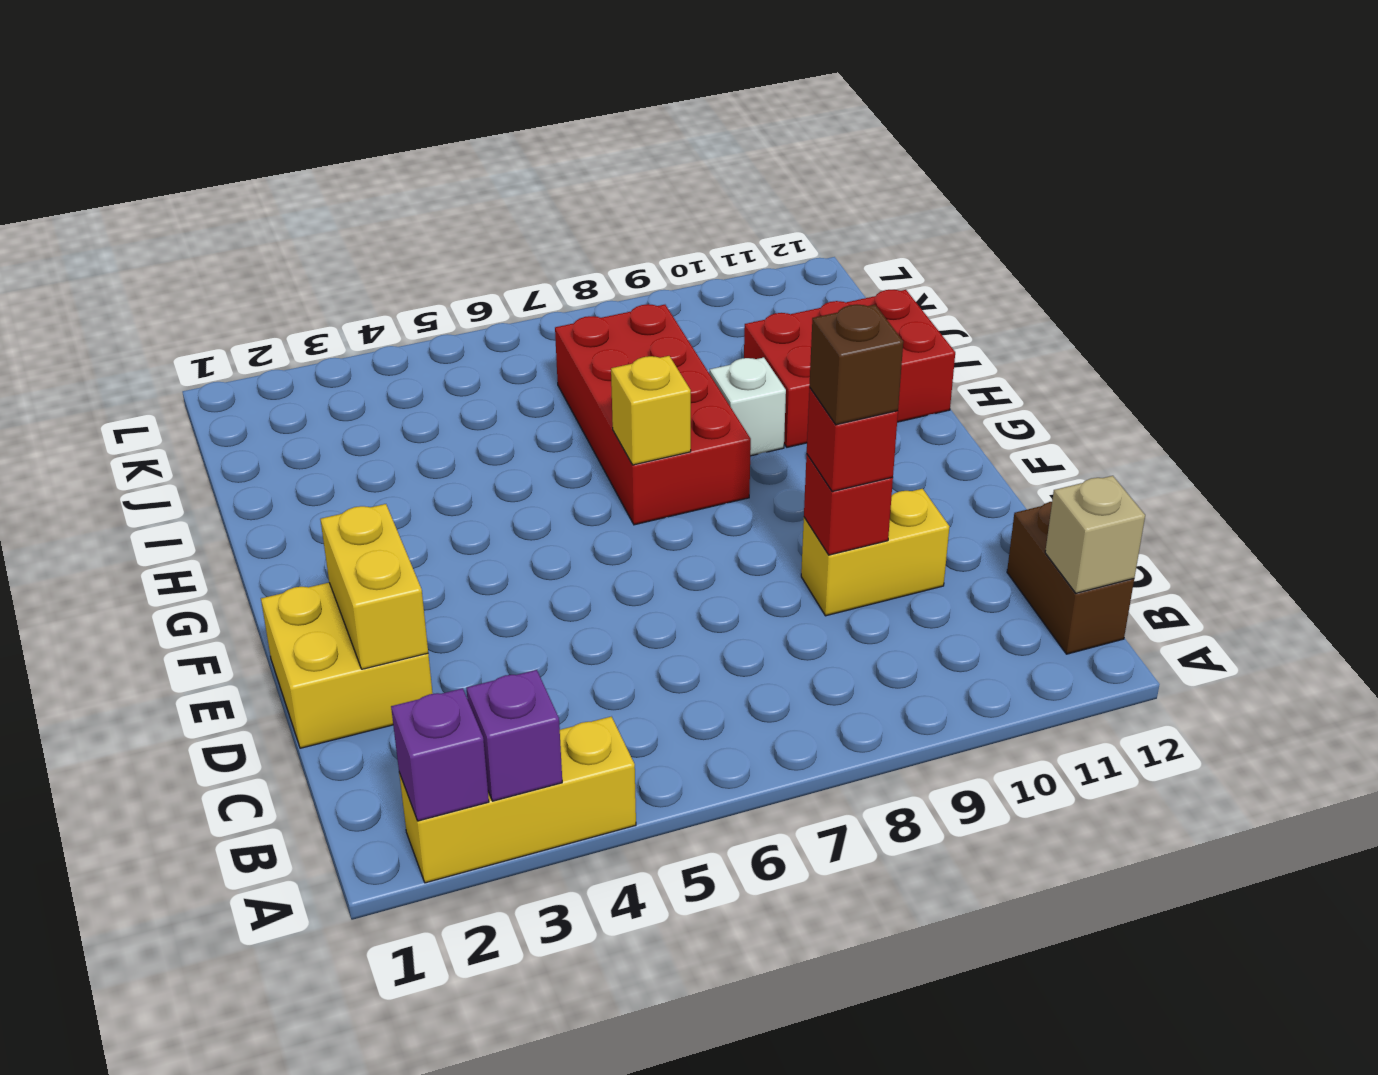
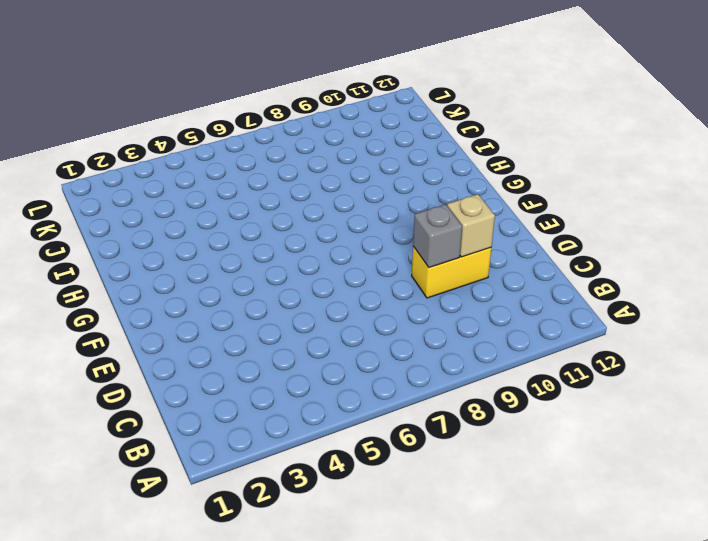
grey brick D9 level 2 -> red brick D9 level 2
tan brick D10 level 2 -> tan brick B12 level 2
none -> yellow brick A2:A4 level 1
none -> brown brick B12:C12 level 1
none -> yellow brick D1:E2 level 1

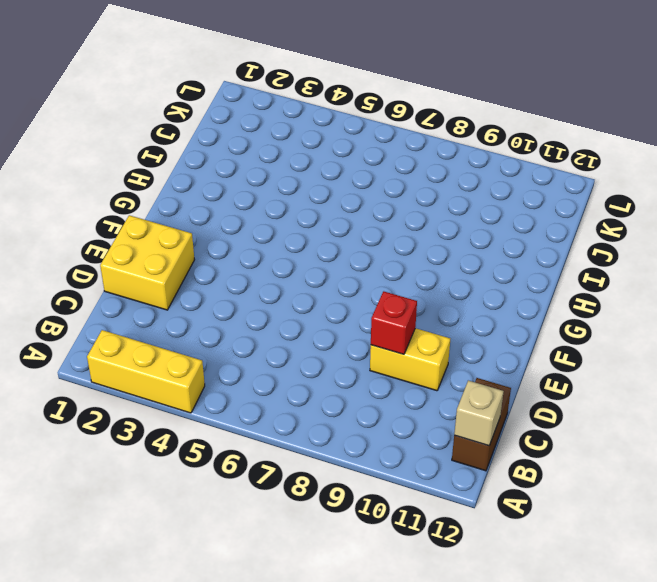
none -> red brick G7:J8 level 1
none -> white brick H9 level 1
none -> red brick H10:I12 level 1

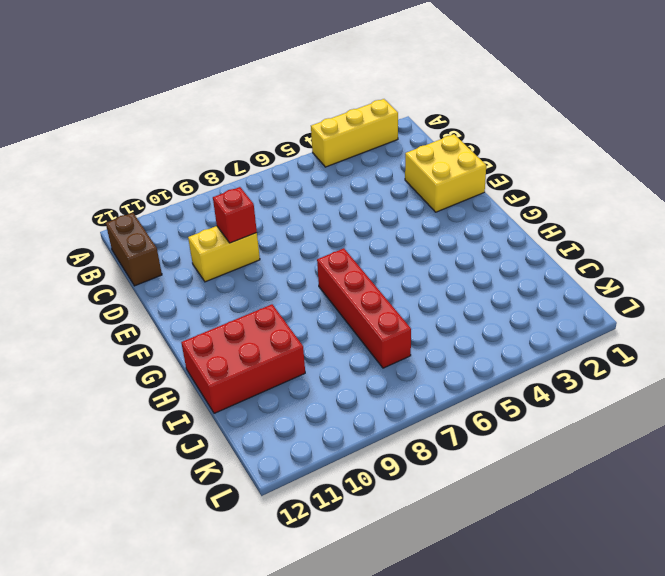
red brick G7:J7 level 1 -> red brick G7:J8 level 1
none -> white brick H9 level 1
none -> purple brick A2 level 2
none -> purple brick A3 level 2

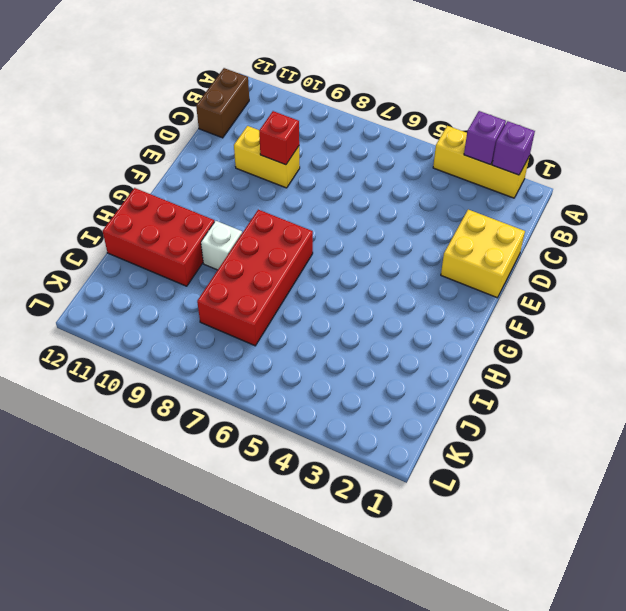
none -> tan brick B12 level 2
none -> yellow brick D2:E2 level 2
none -> yellow brick G7 level 2

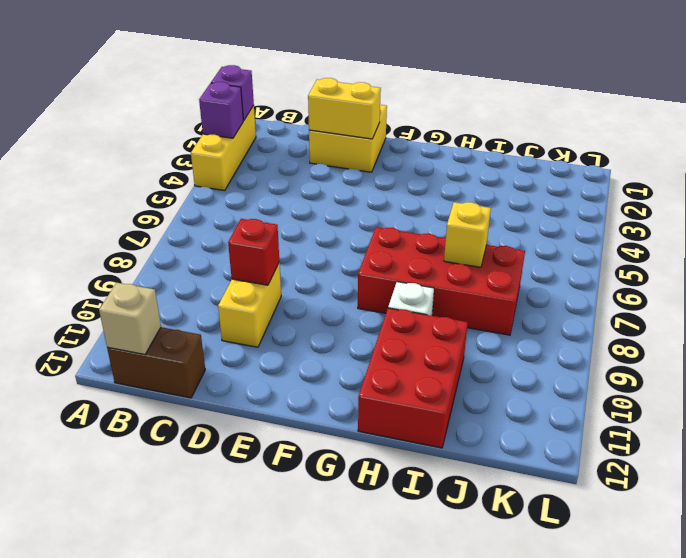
yellow brick I7 level 2 -> yellow brick G7 level 2
none -> red brick D9 level 3
none -> brown brick D9 level 4

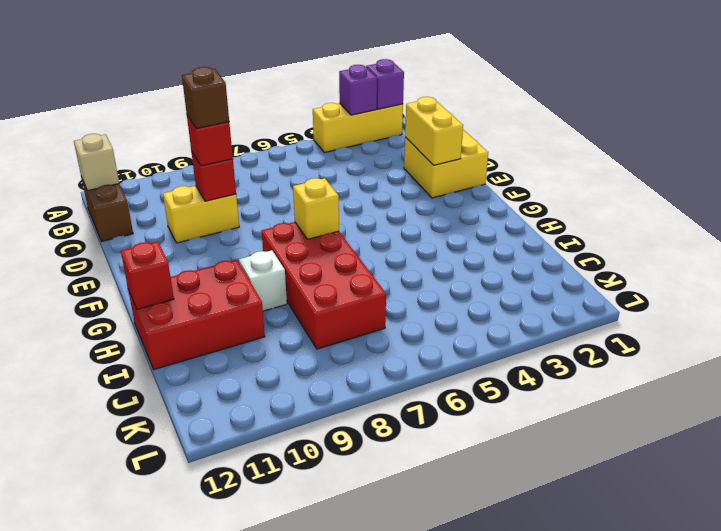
red brick H12 level 2 -> none

